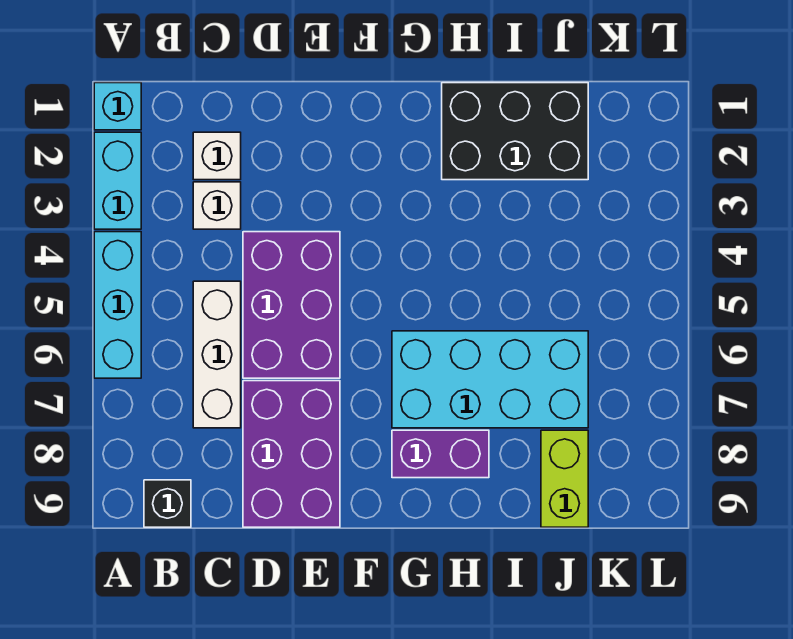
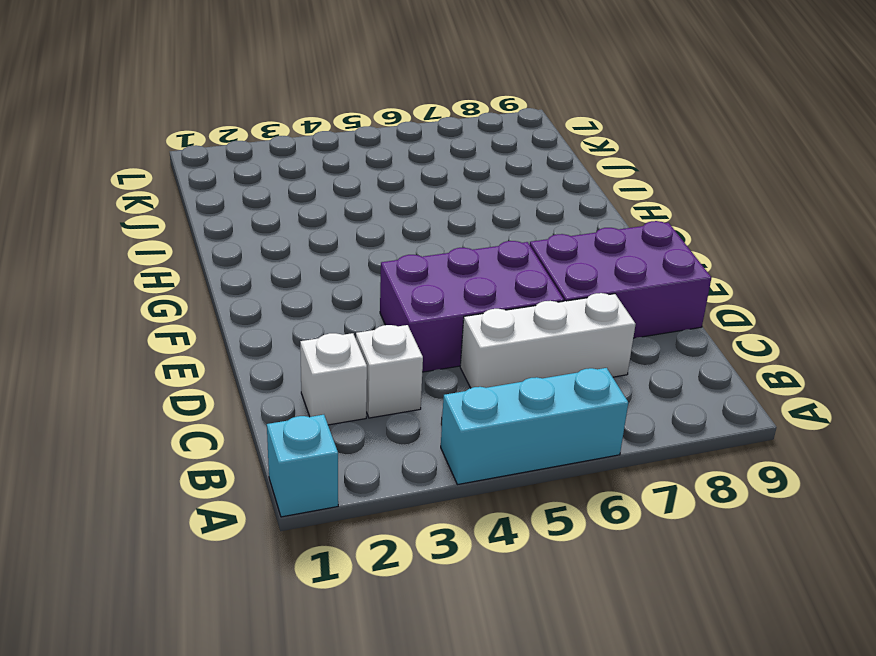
none -> cyan brick A2:A3 level 1
none -> black brick B9 level 1
none -> cyan brick G6:J7 level 1

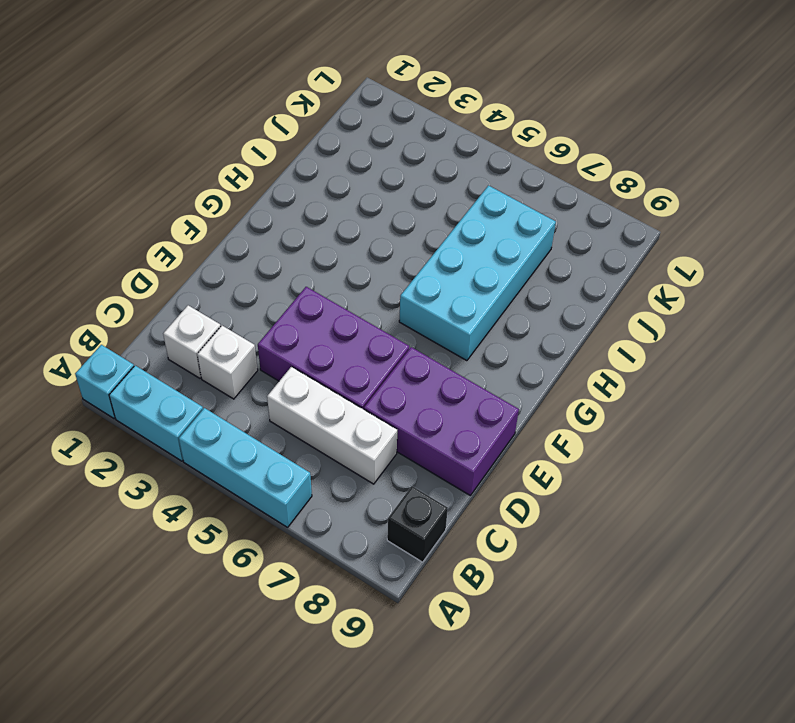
none -> purple brick G8:H8 level 1
none -> black brick H1:J2 level 1
none -> lime brick J8:J9 level 1

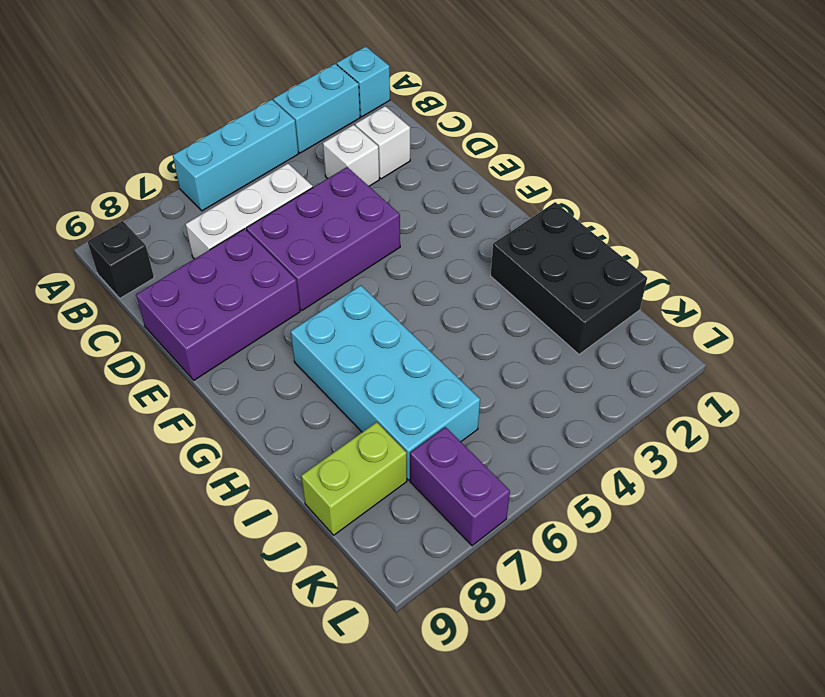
purple brick K7:L7 level 1 -> purple brick G8:H8 level 1

